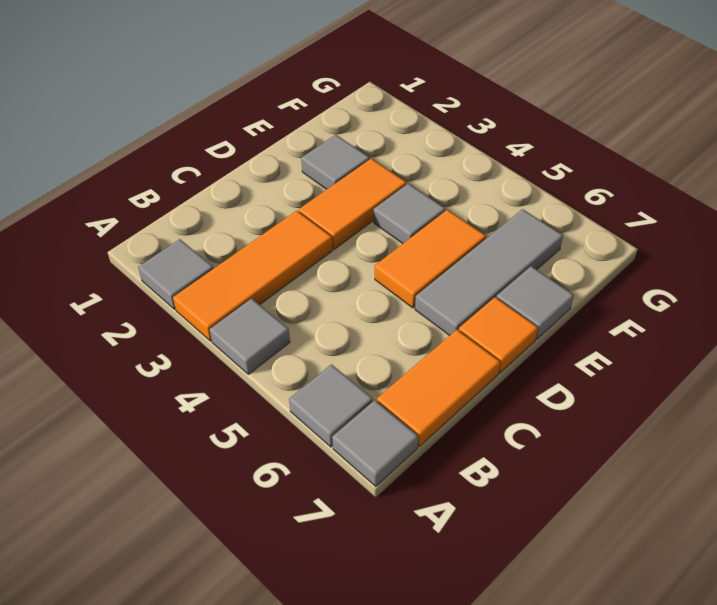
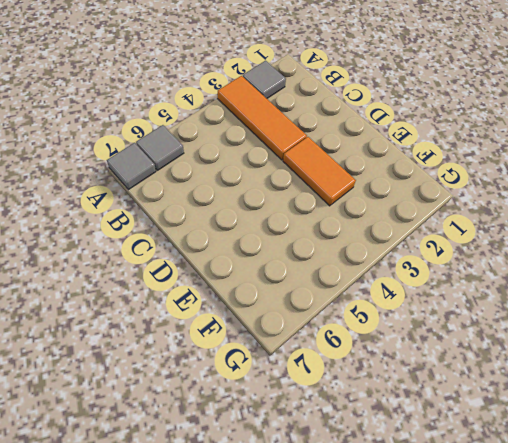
none -> grey tile A4 level 1
none -> orange tile B7:C7 level 1
none -> orange tile D5:E5 level 1

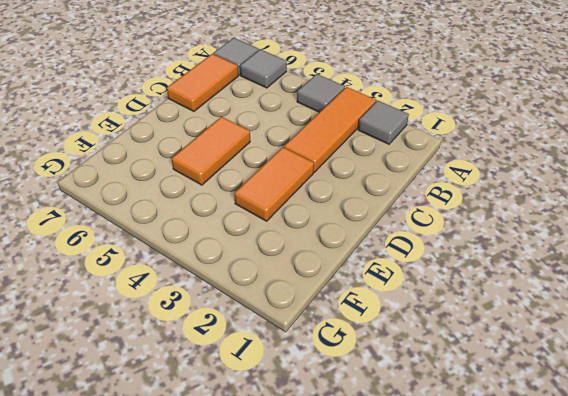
none -> grey tile D6:F6 level 1
none -> orange tile D7 level 1
none -> grey tile E2 level 1

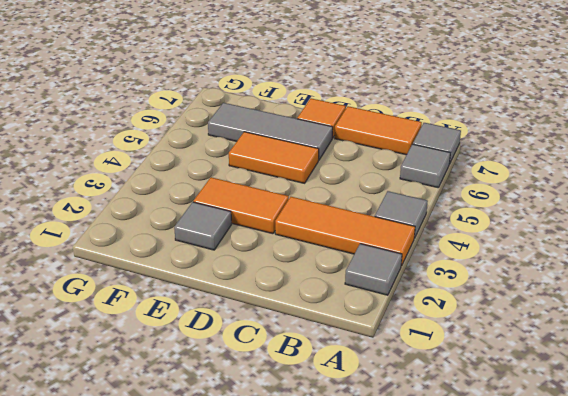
none -> grey tile E4 level 1
none -> grey tile E7 level 1

